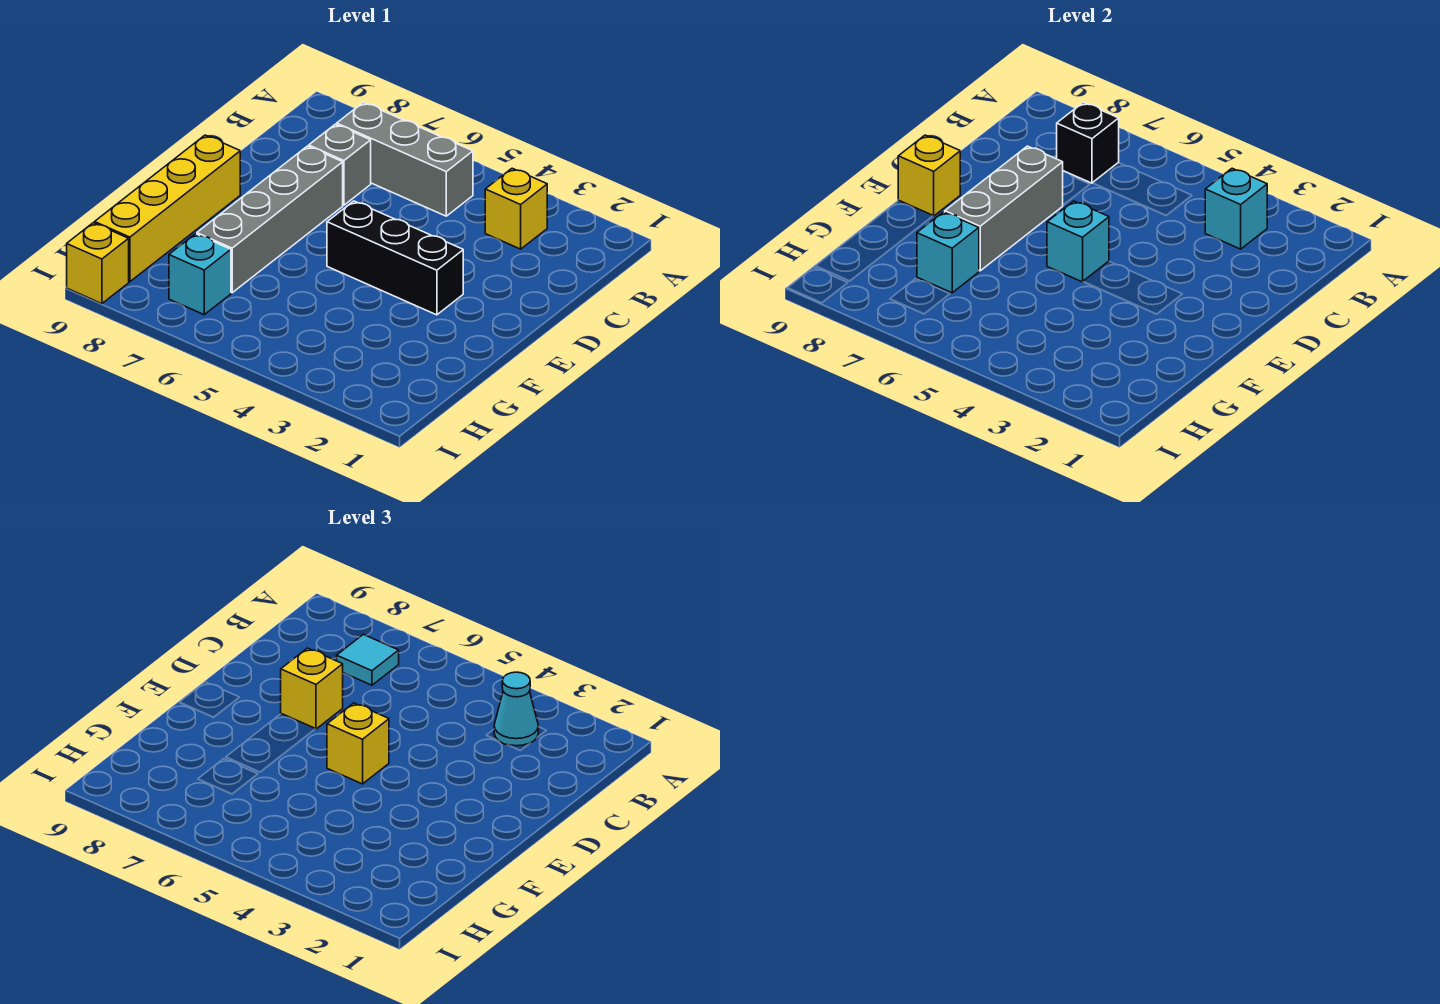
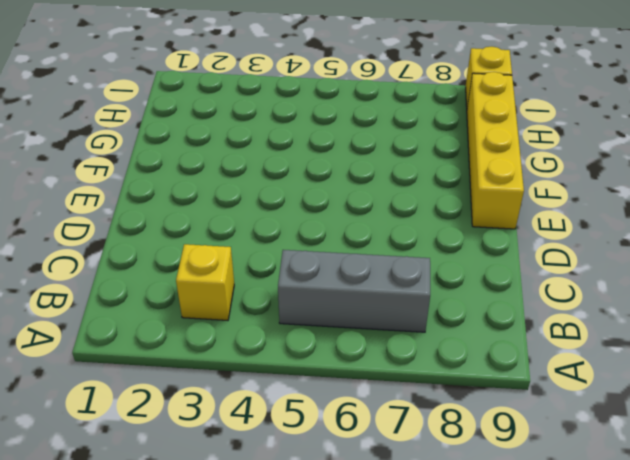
none -> grey brick C7 level 1
none -> grey brick D7:G7 level 1
none -> black brick E3:E5 level 1

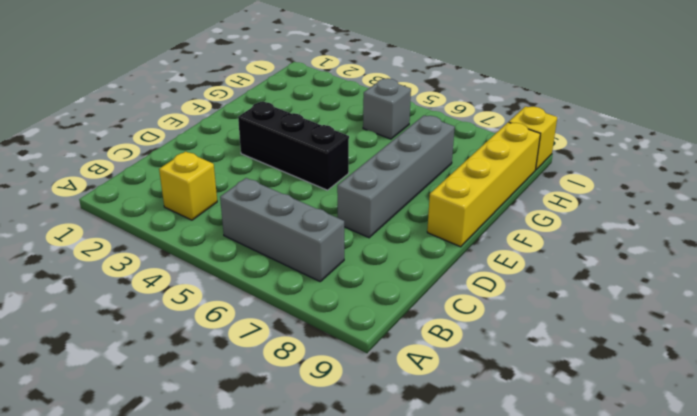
grey brick H5 level 1 -> grey brick C7 level 1
none -> cyan brick H7 level 1
none -> cyan brick B3 level 2
none -> black brick B7 level 2

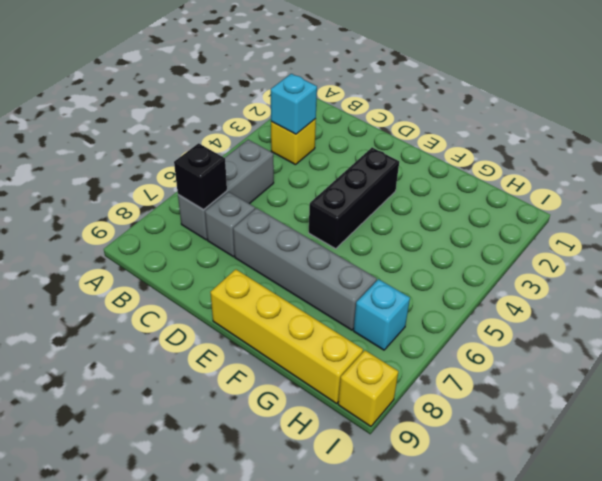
none -> grey brick D7:F7 level 2
none -> cyan brick E5 level 2
none -> yellow brick E9 level 2

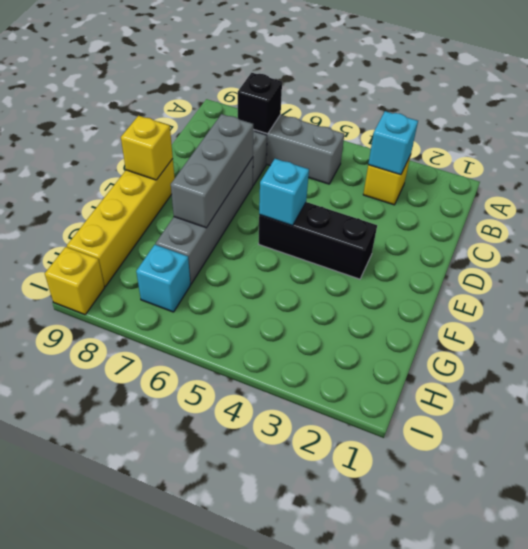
none -> cyan brick G7 level 2
none -> cyan cone B3 level 3
none -> cyan tile B7 level 3

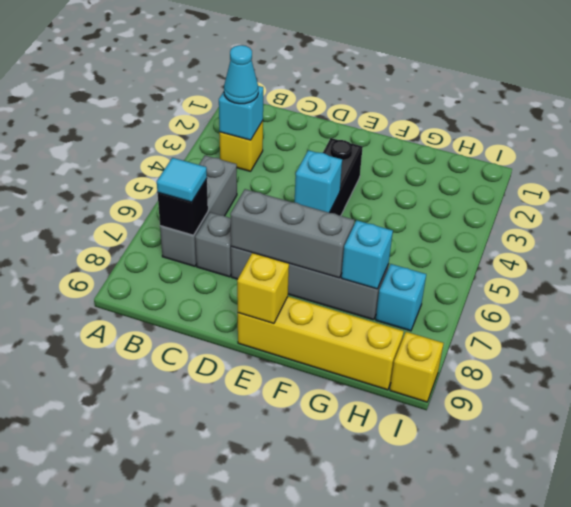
none -> yellow brick D7 level 3
none -> yellow brick E5 level 3

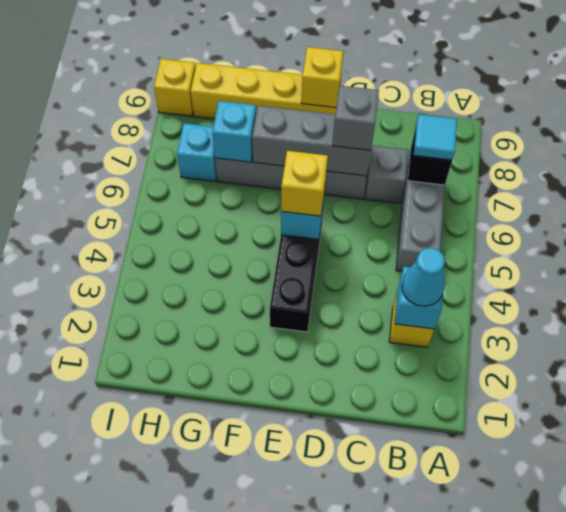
grey brick D7 level 3 -> yellow brick D7 level 3

